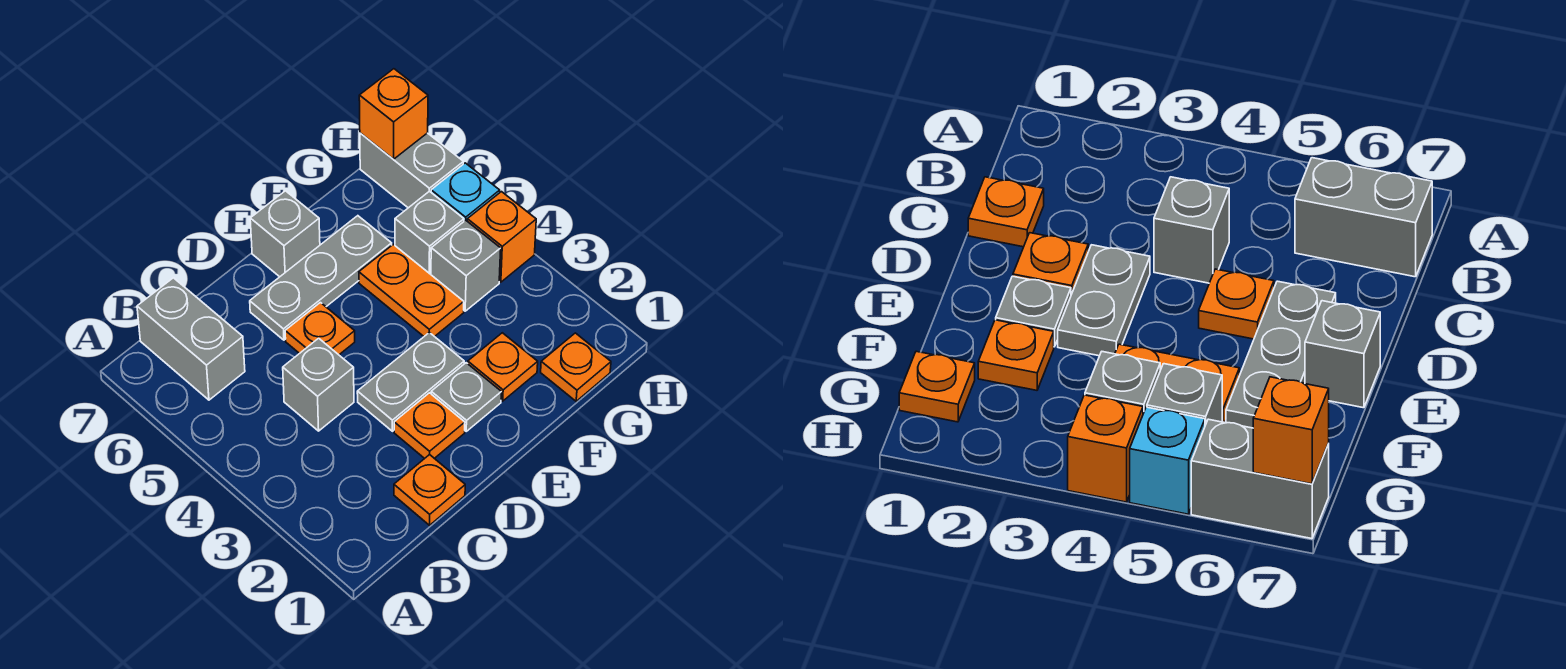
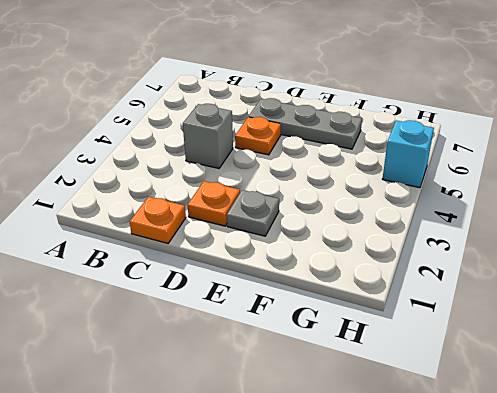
none -> grey brick B6:B7 level 1
none -> grey plate D3:E3 level 1
none -> grey brick E7 level 1

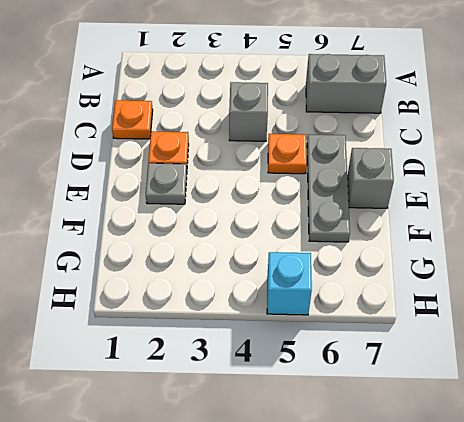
none -> grey plate D3:E3 level 1
none -> orange plate F2 level 1
none -> orange plate F4:F5 level 1

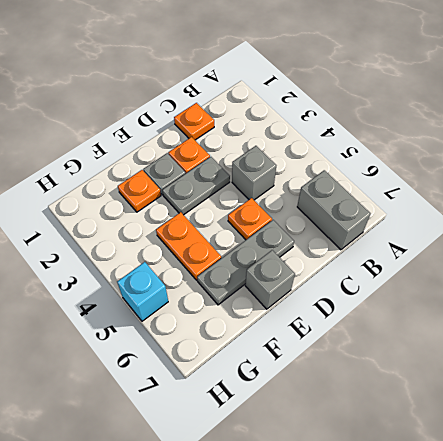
none -> orange plate G1 level 1
none -> grey brick G4 level 1
none -> grey brick G5 level 1

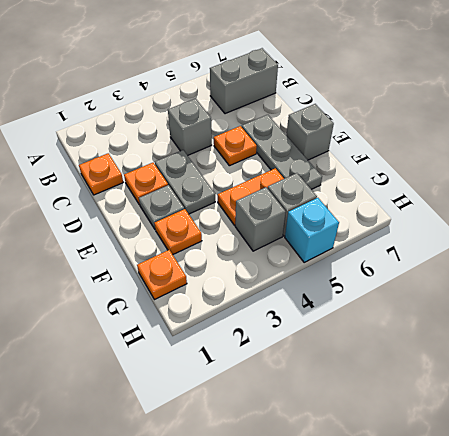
none -> orange brick H4 level 1
none -> grey brick H6:H7 level 1
none -> orange brick H7 level 2

